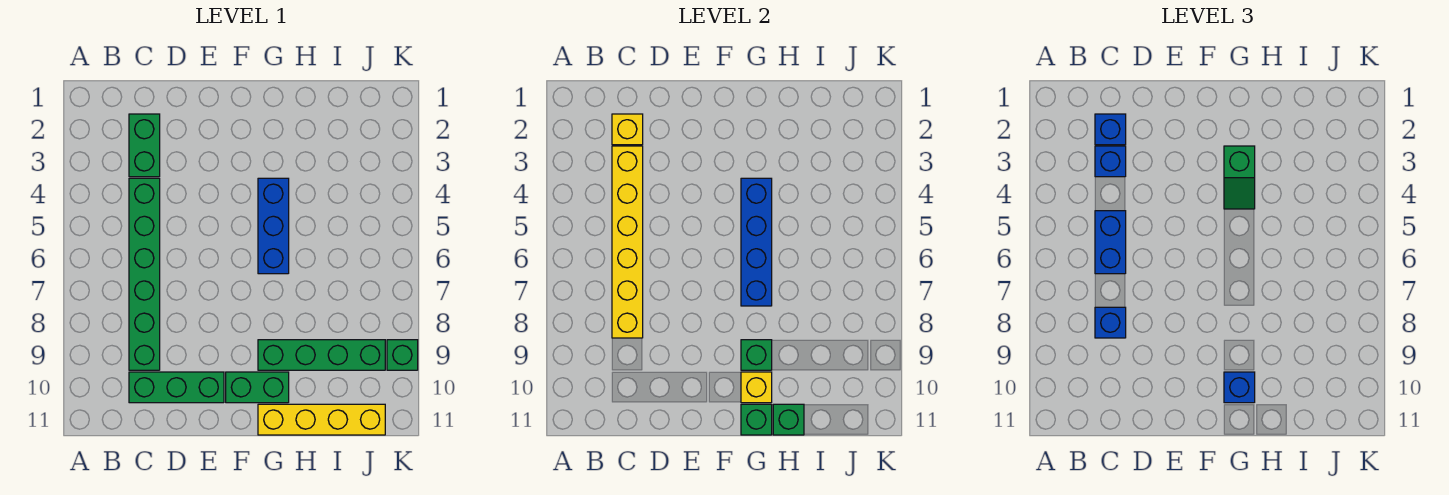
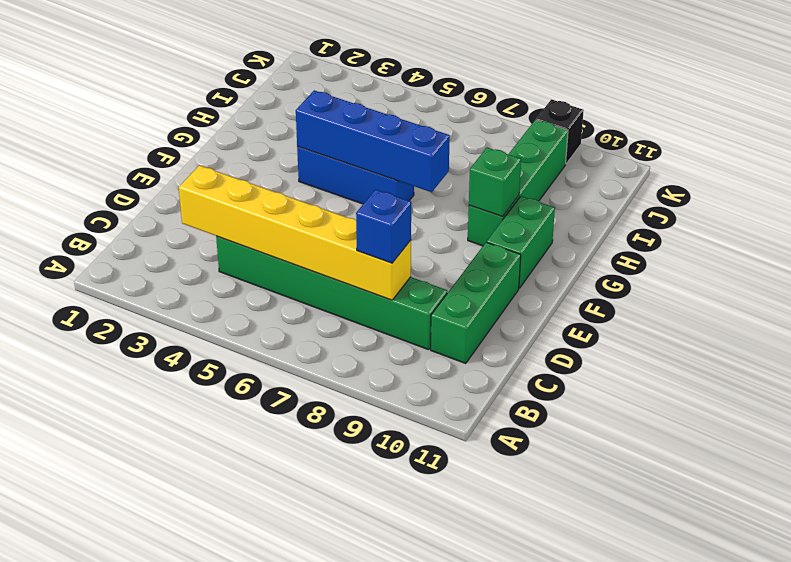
black brick K9 level 1 -> green brick K9 level 1
none -> green brick C2:C3 level 1
none -> yellow brick G11:J11 level 1
none -> yellow brick C2 level 2

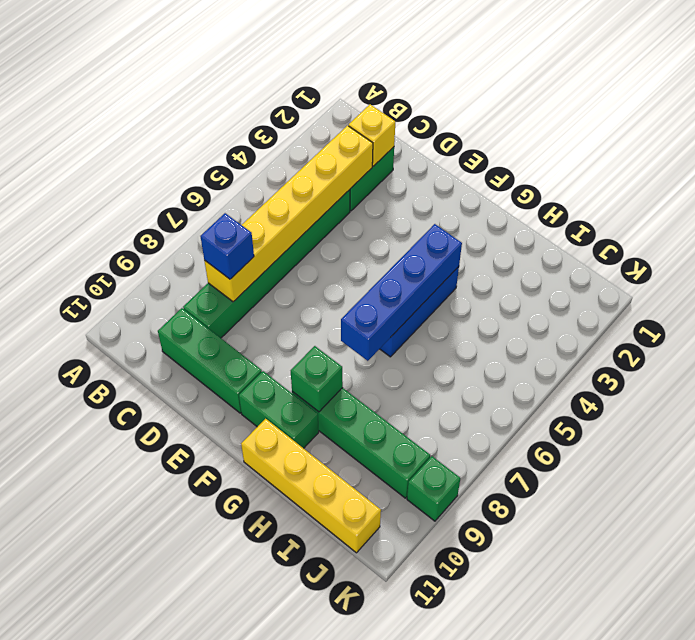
none -> yellow brick G10 level 2
none -> green brick G11 level 2
none -> green brick H11 level 2

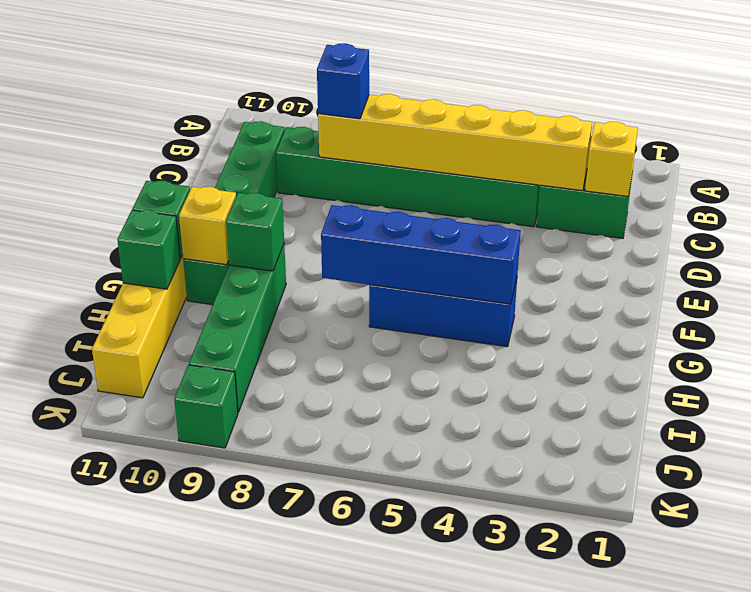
none -> blue brick C2 level 3
none -> blue brick C3 level 3
none -> blue brick C5:C6 level 3

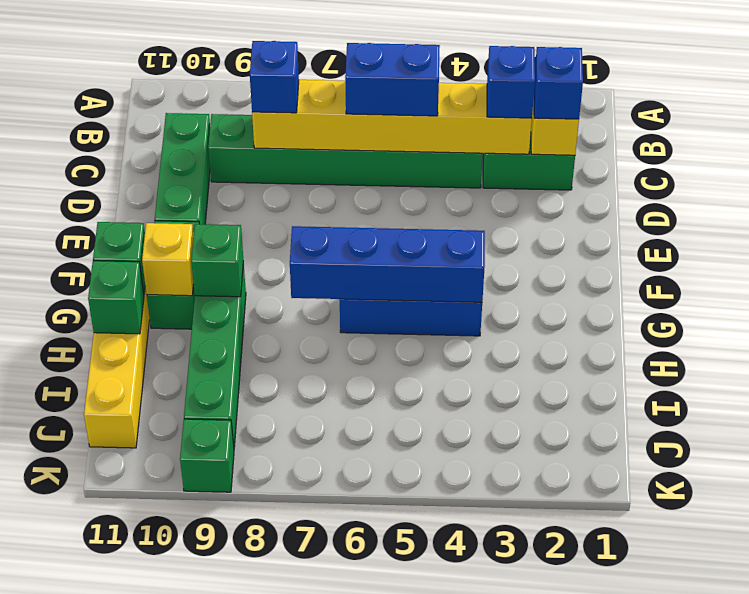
none -> green slope G3:G4 level 3 top 3
none -> blue brick G10 level 3

